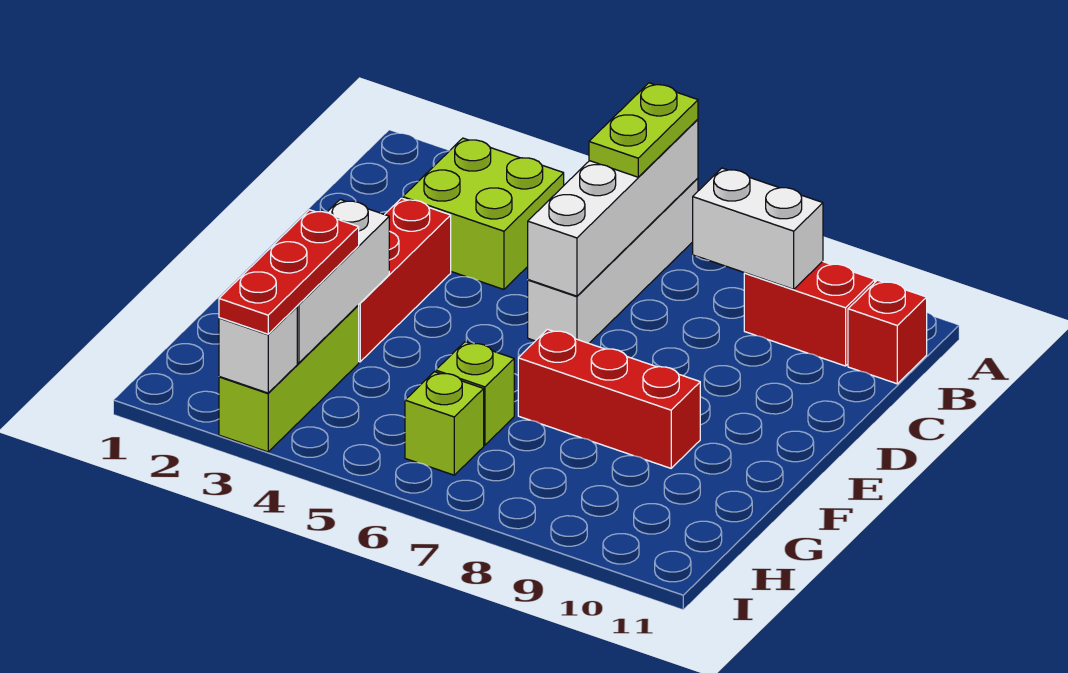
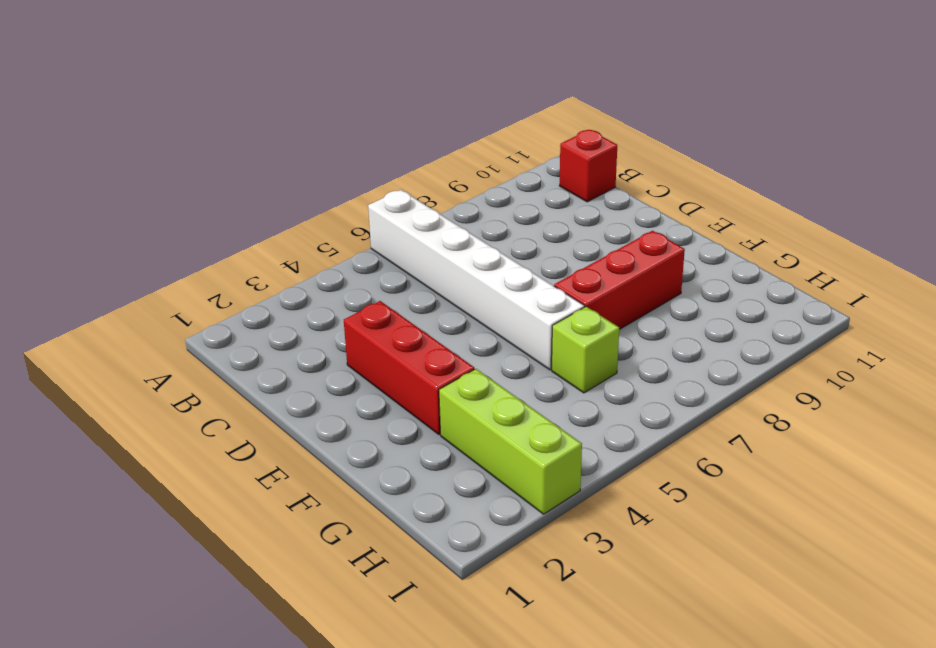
white brick A6:F6 level 1 -> white brick A6:D6 level 1
none -> lime brick B3:C4 level 1
none -> red brick B9:B10 level 1
none -> lime brick H6 level 1

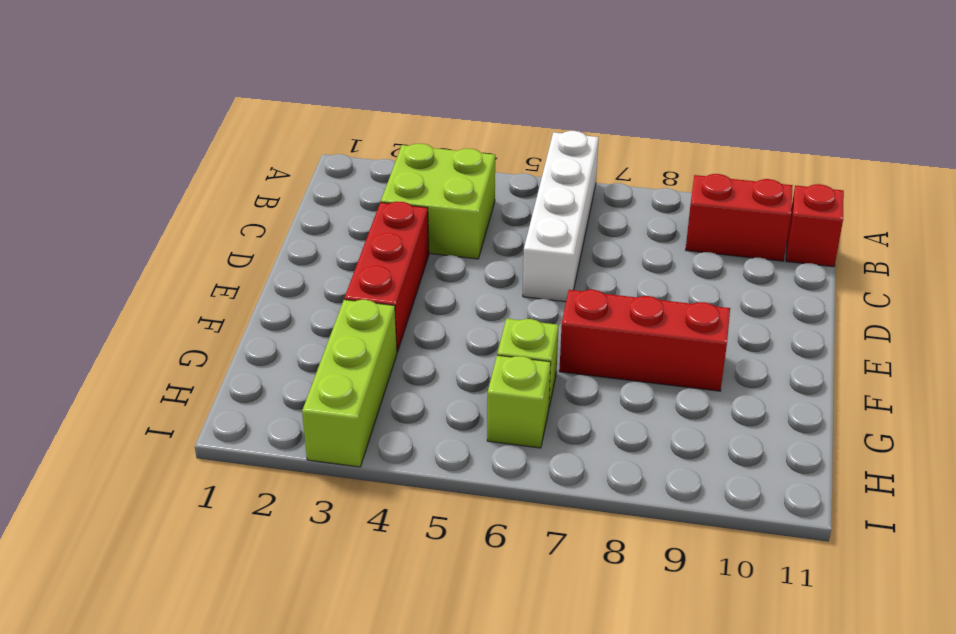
none -> white brick A6:D6 level 2
none -> white brick B8:B9 level 2
none -> white brick F3:H3 level 2

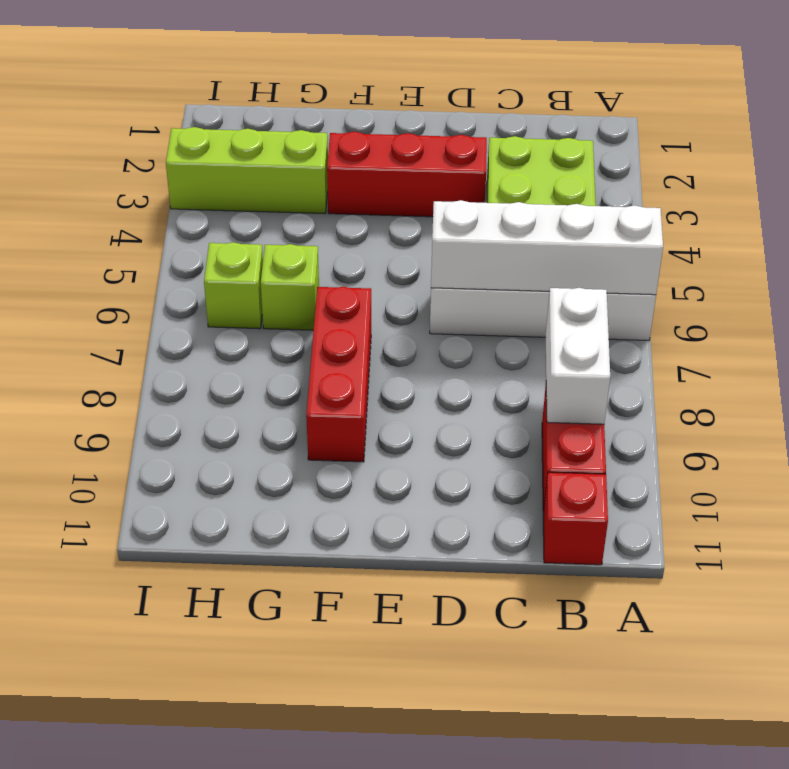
none -> white brick F3:H3 level 2
none -> white brick I3 level 2
none -> lime plate A6:B6 level 3

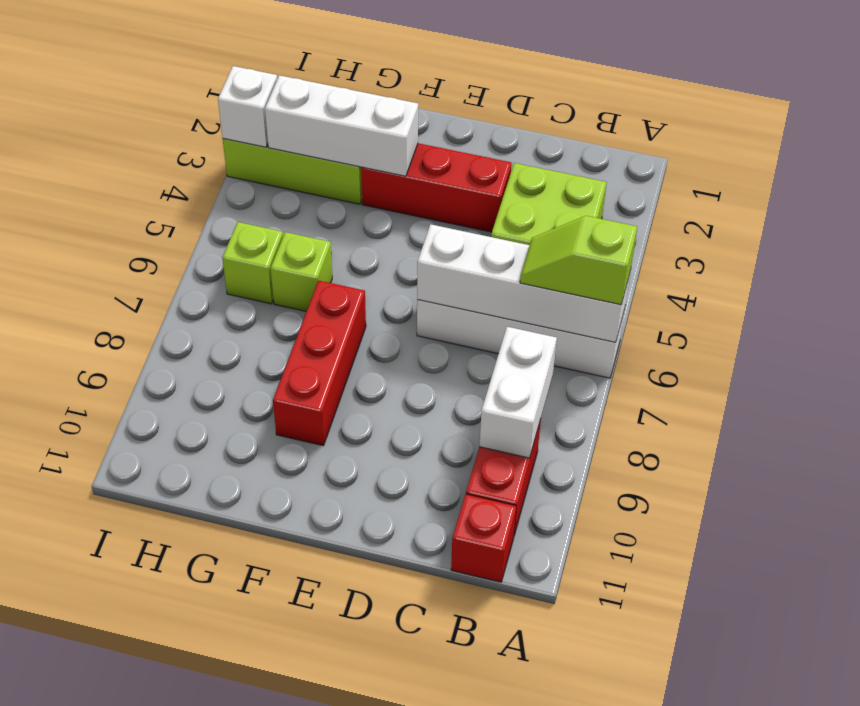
lime slope A6:B6 level 3 top A -> lime plate A6:B6 level 3
none -> red plate G3:I3 level 3

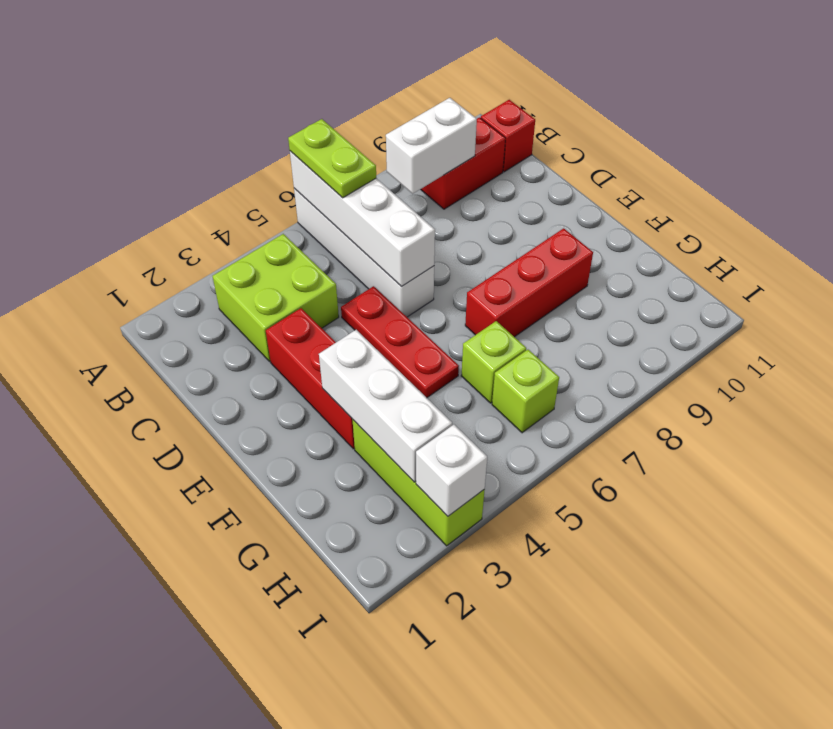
red plate D5:F5 level 1 -> red plate G3:I3 level 3

